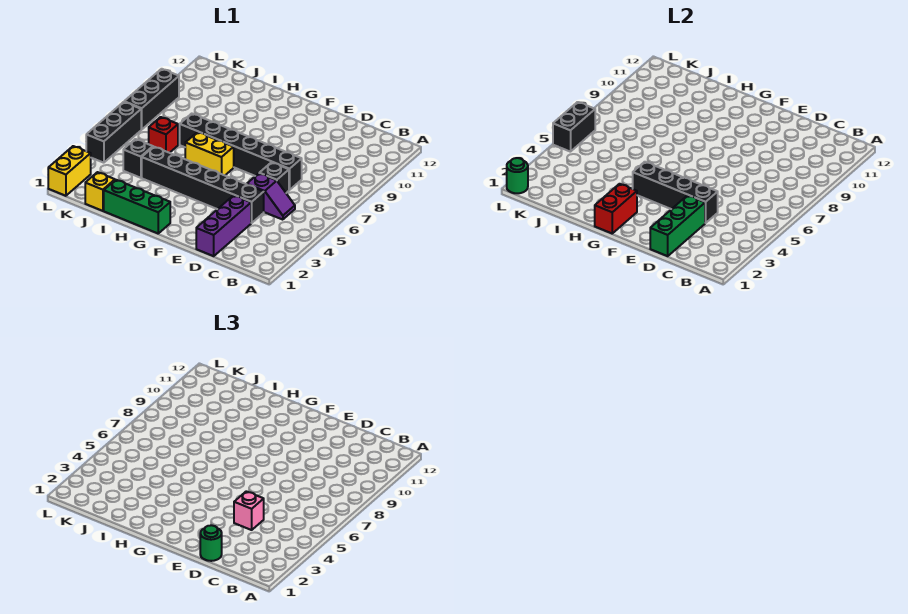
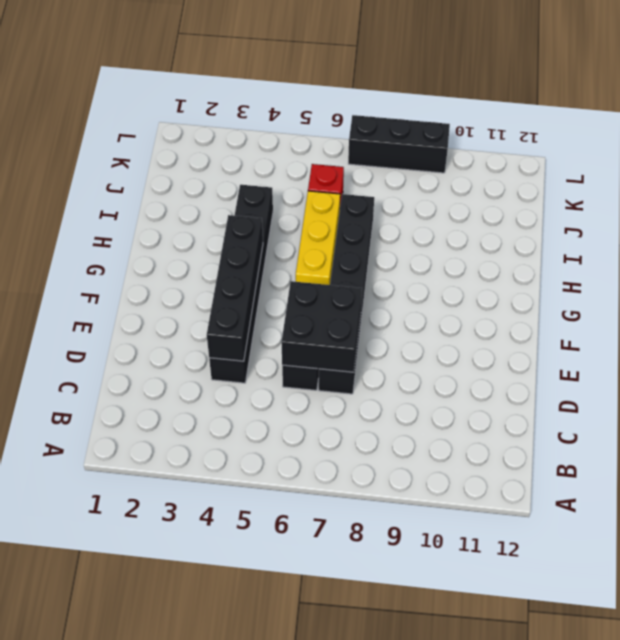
black brick D6:E7 level 2 -> none
yellow brick G6:I6 level 1 -> yellow brick G6:H6 level 1
none -> purple slope C5:D5 level 1 top D
none -> purple brick D1:D3 level 1
none -> green brick G1:I1 level 1

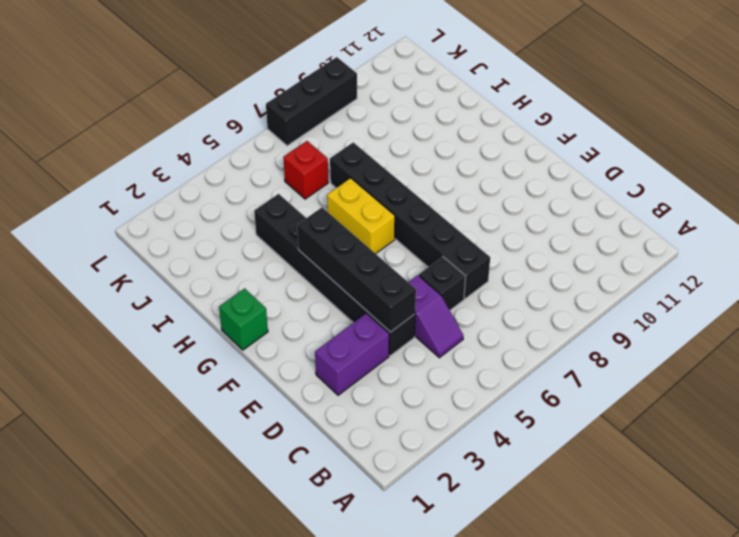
purple brick D2:D3 level 1 -> purple brick D1:D3 level 1
green brick G1 level 1 -> green brick G1:I1 level 1
none -> yellow brick J1 level 1
none -> black brick J4 level 1
none -> yellow brick L1:L2 level 1

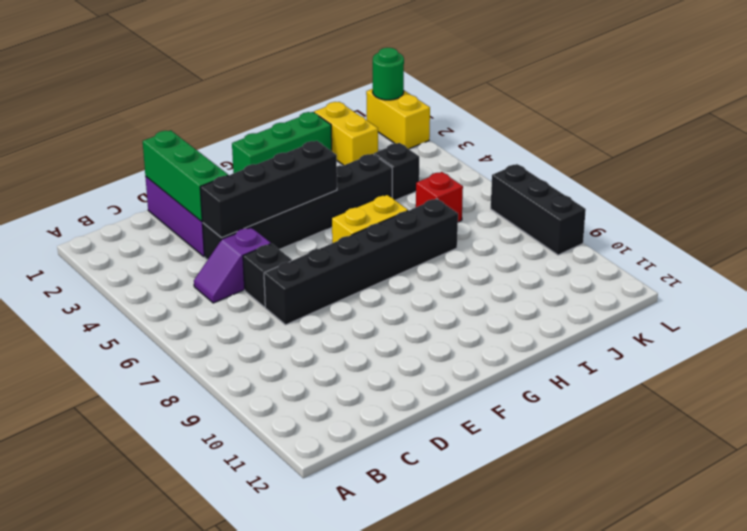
yellow brick J1:J2 level 1 -> yellow brick J1 level 1
none -> black brick L4:L6 level 1
none -> red brick G1:G2 level 2
none -> black brick L5:L6 level 2

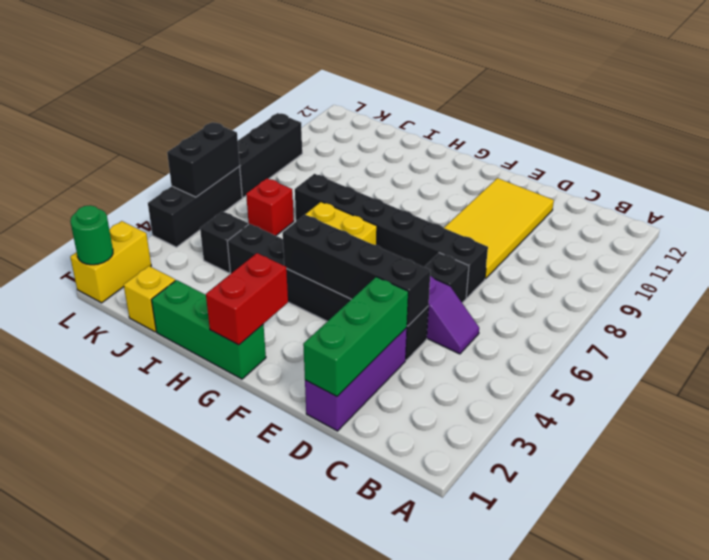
yellow tile D8:E11 level 1 -> none
none -> green round brick D1 level 3
none -> pink brick D4 level 3

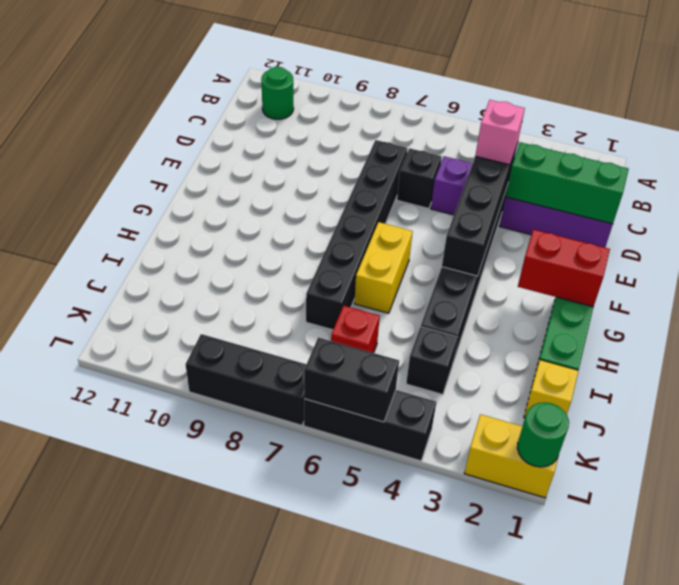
green round brick B11 level 1 -> green round brick D1 level 3

